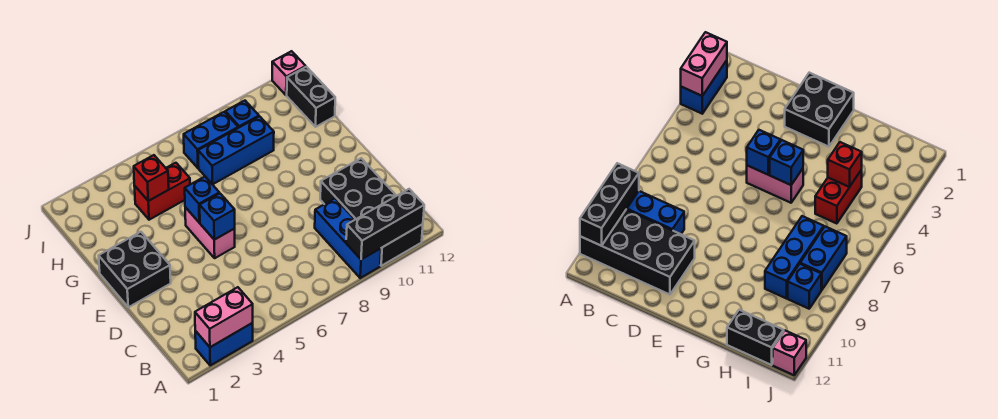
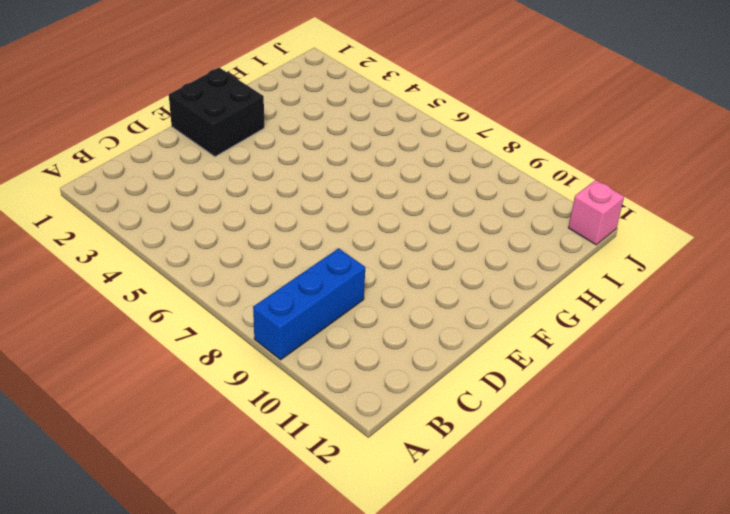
none -> blue brick A2:A3 level 1
none -> black brick A10:D11 level 1
none -> pink brick E5:F5 level 1

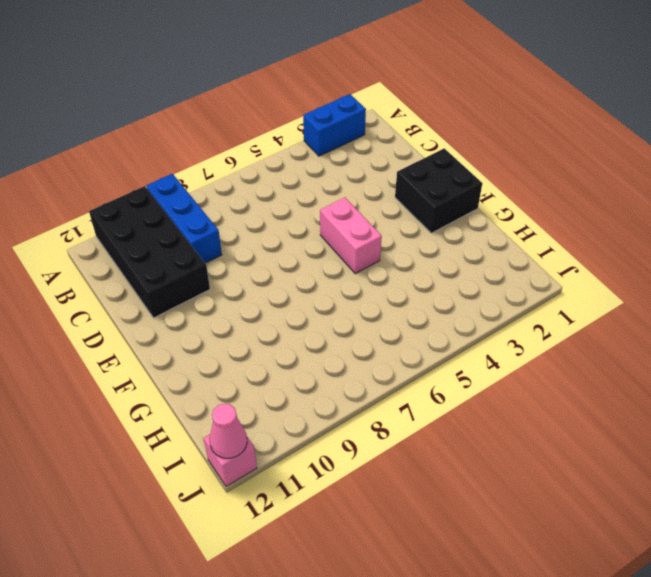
pink cone J12 level 2 -> none
none -> red brick H4:H5 level 1
none -> blue brick H7:H9 level 1
none -> black brick H12:I12 level 1

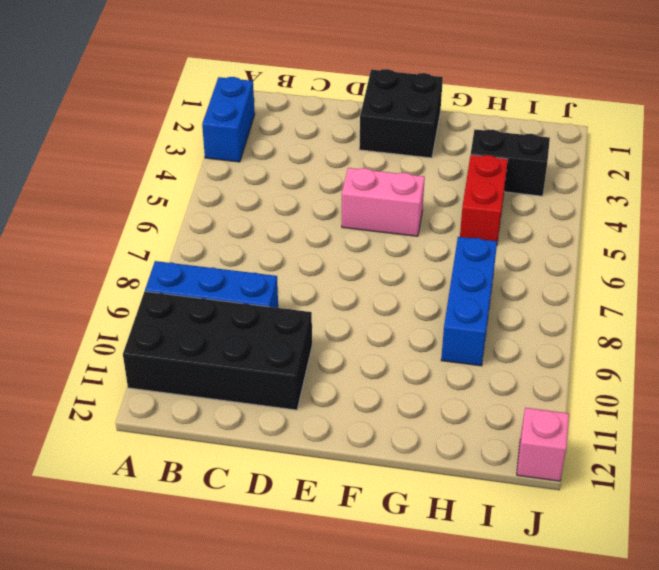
black brick H3:I3 level 1 -> black brick H12:I12 level 1
none -> blue brick I7:I8 level 1
none -> blue brick I9 level 1
none -> pink brick A2:A3 level 2

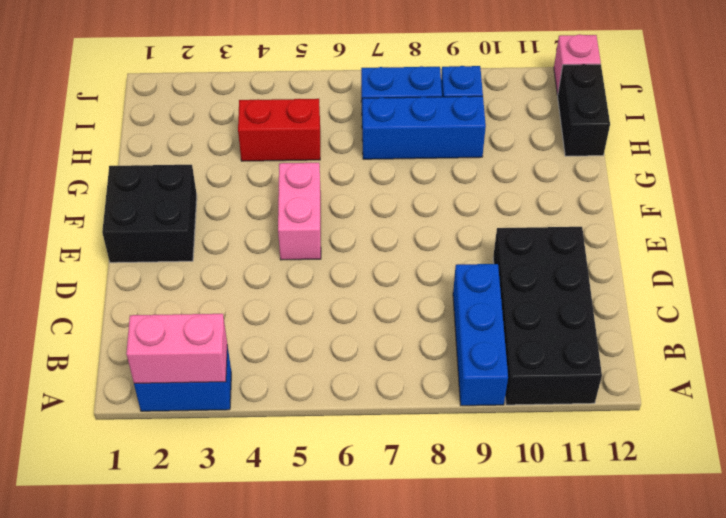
none -> black brick A9:A11 level 2
none -> blue brick E5 level 2
none -> blue brick F5 level 2

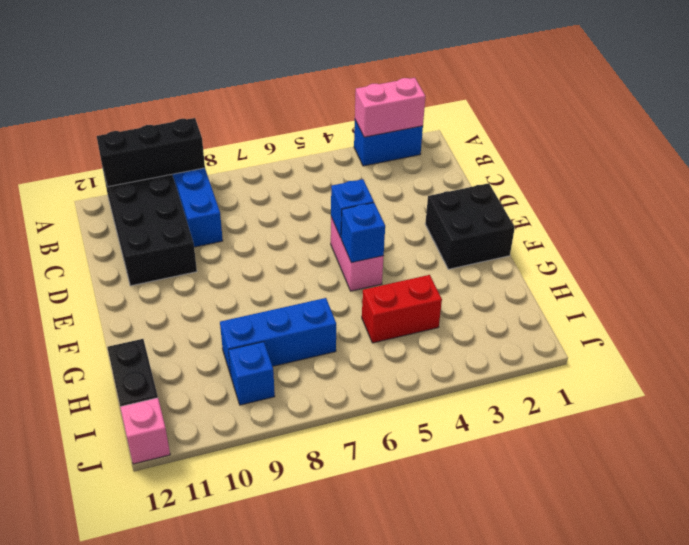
none -> blue brick I7:I8 level 1
none -> red brick H4 level 2

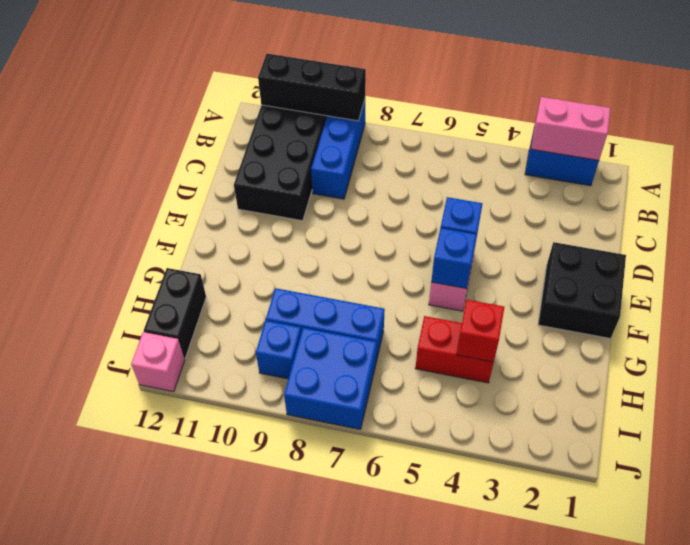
blue brick I7:J8 level 1 -> blue brick I7:I8 level 1

